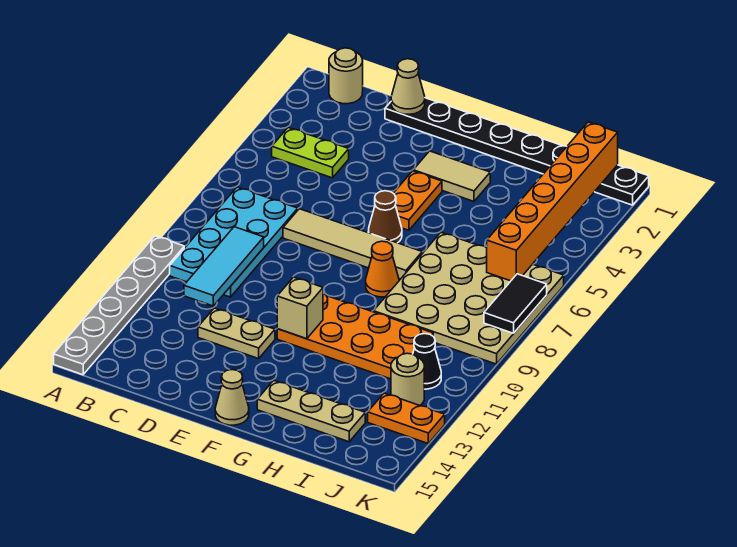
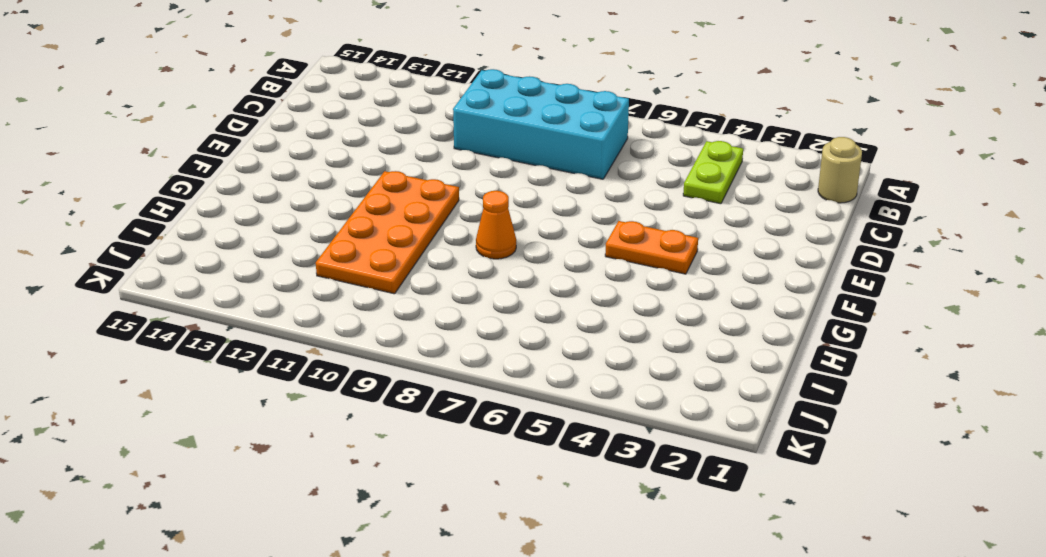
cyan brick B7:C10 level 1 -> cyan plate B7:C10 level 1
none -> grey plate A10:A15 level 1
none -> black plate D1:K1 level 1
none -> tan tile D7:G7 level 1

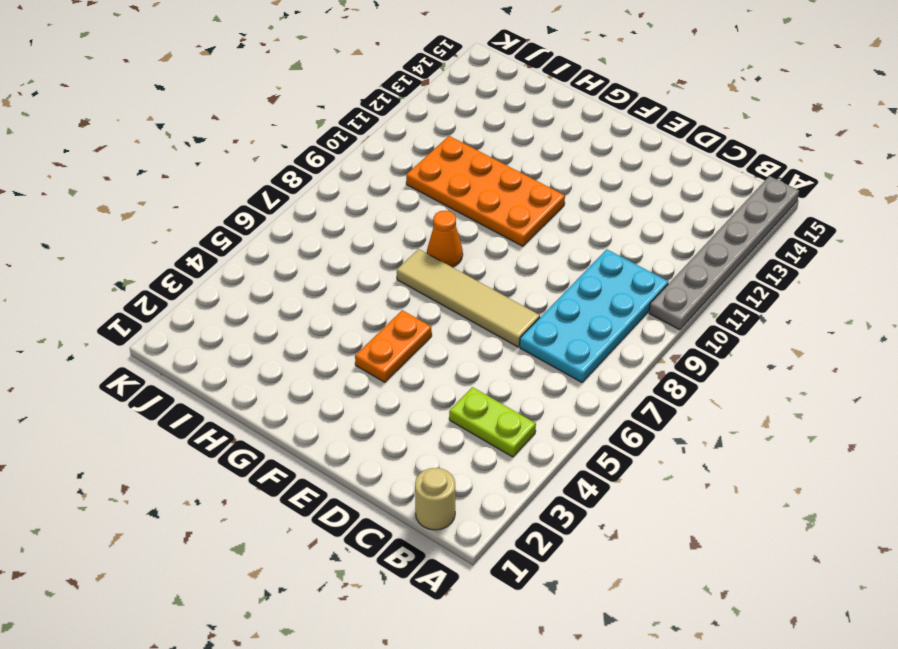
none -> black plate D1:K1 level 1
none -> tan plate D12:E12 level 1
none -> tan tile F3:G3 level 1

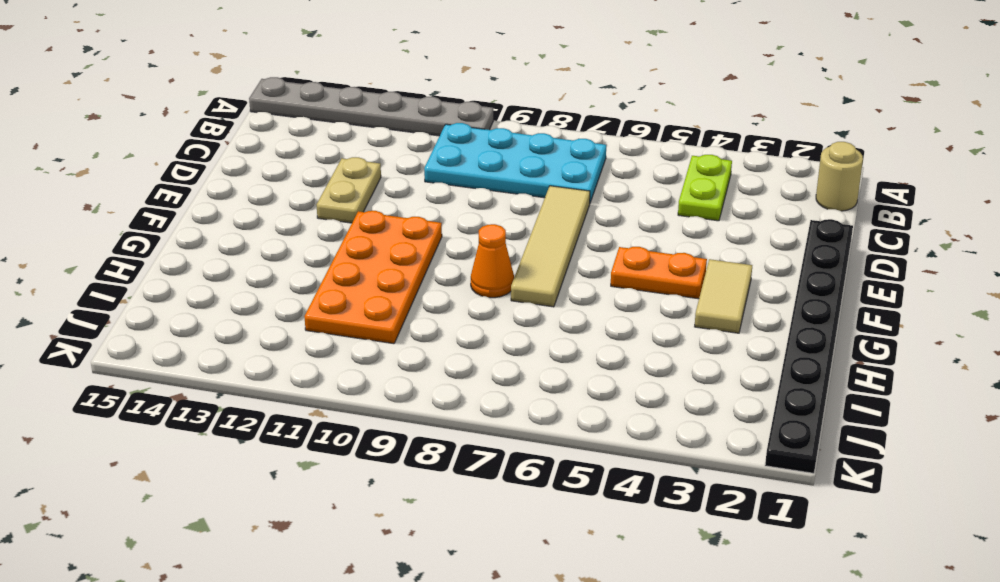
none -> brown cone F6 level 1
none -> tan cone F15 level 1
none -> tan plate G14:I14 level 1

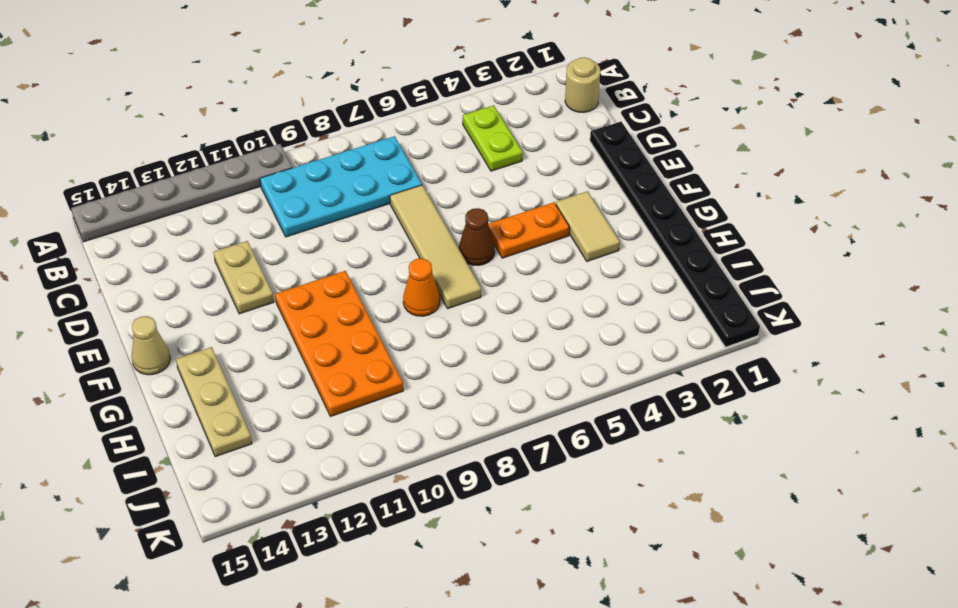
none -> tan plate H6:K9 level 1
none -> black cone J11 level 1
none -> tan round brick J12 level 1

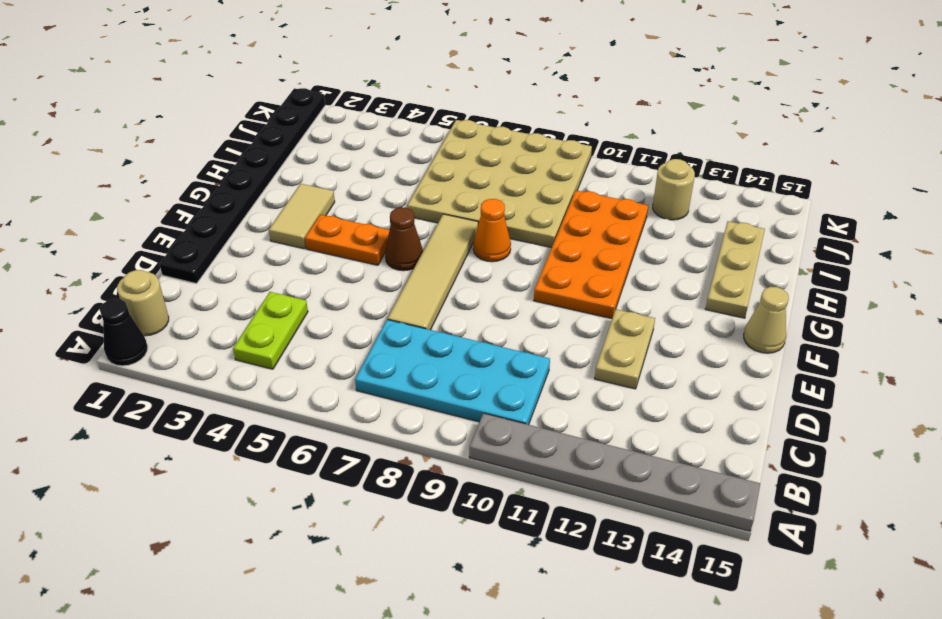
black cone A1 level 1 -> black cone J11 level 1
none -> orange plate J13:K13 level 1
none -> cyan tile C9:C11 level 2
none -> tan cone D1 level 2

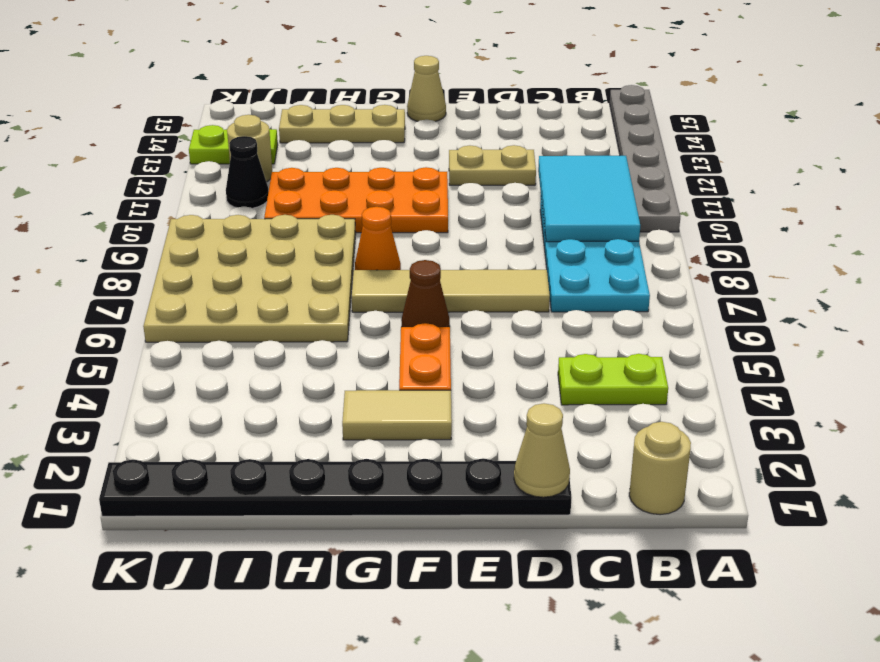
cyan tile B9:C11 level 2 -> cyan tile C9:C11 level 2
lime plate J13:K13 level 1 -> orange plate J13:K13 level 1
none -> tan brick F11 level 2
none -> orange brick J1:J6 level 2
none -> black tile K7:K8 level 2

